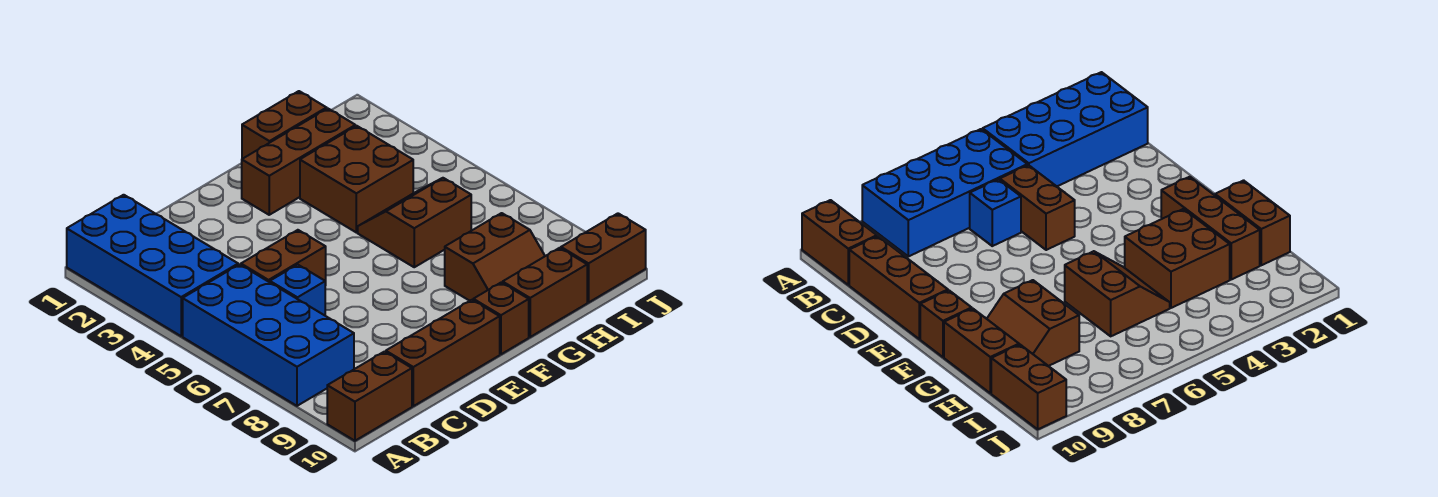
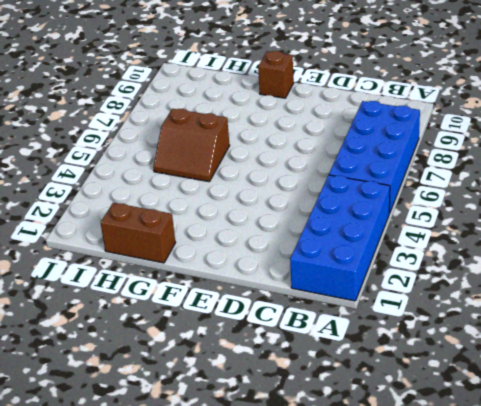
none -> brown brick A10:B10 level 1
none -> brown brick C5:D5 level 1
none -> blue brick C6 level 1

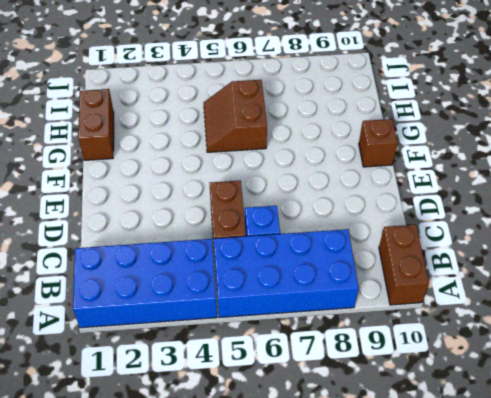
none -> brown brick C10:E10 level 1
none -> brown brick F2:H2 level 1
none -> brown brick G3:H4 level 1

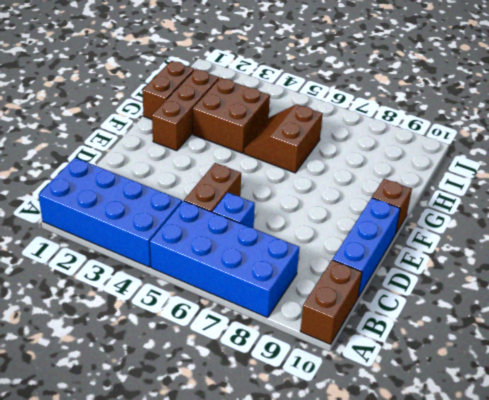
blue brick C10:E10 level 1 -> brown brick C10:E10 level 1
none -> brown slope G8:H9 level 1 top 8
none -> brown brick G10:H10 level 1
none -> brown brick I10:J10 level 1

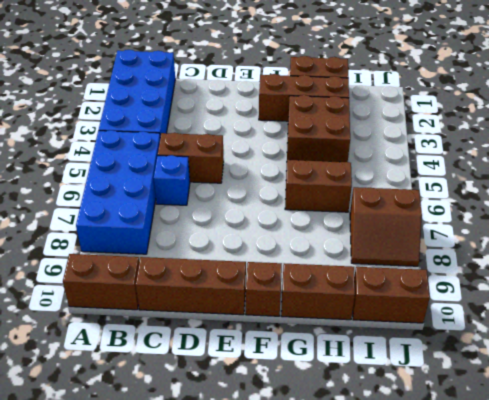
brown slope I7:J8 level 1 top 7 -> brown slope G8:H9 level 1 top 8

